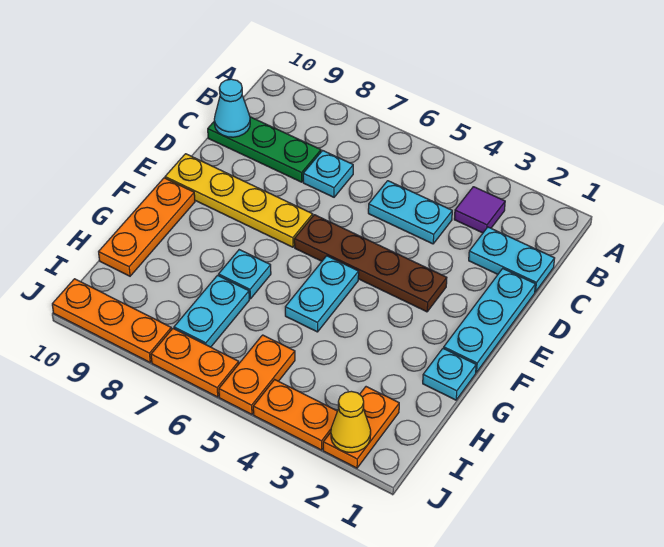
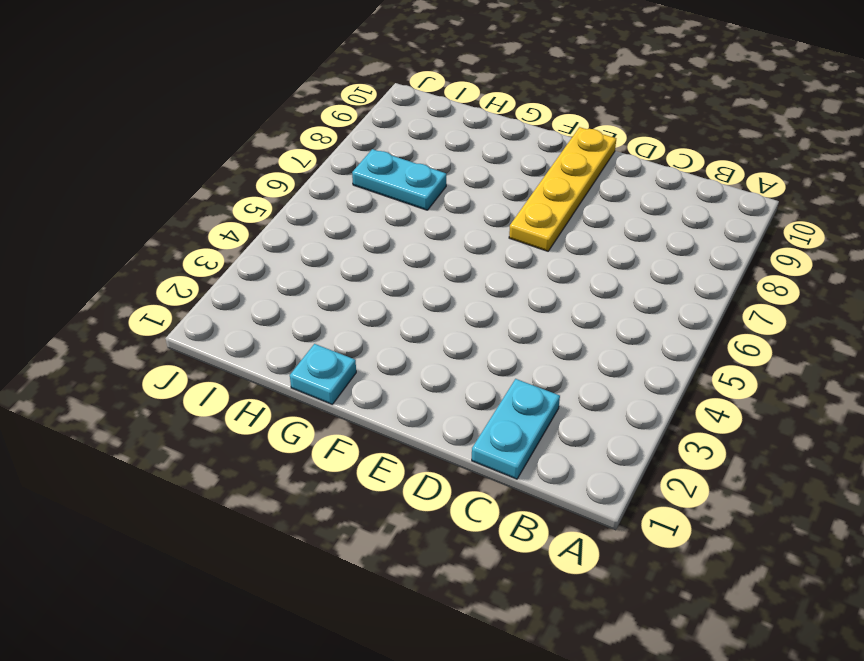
none -> purple tile B3 level 1
none -> cyan plate C4:C5 level 1
none -> cyan plate C7 level 1

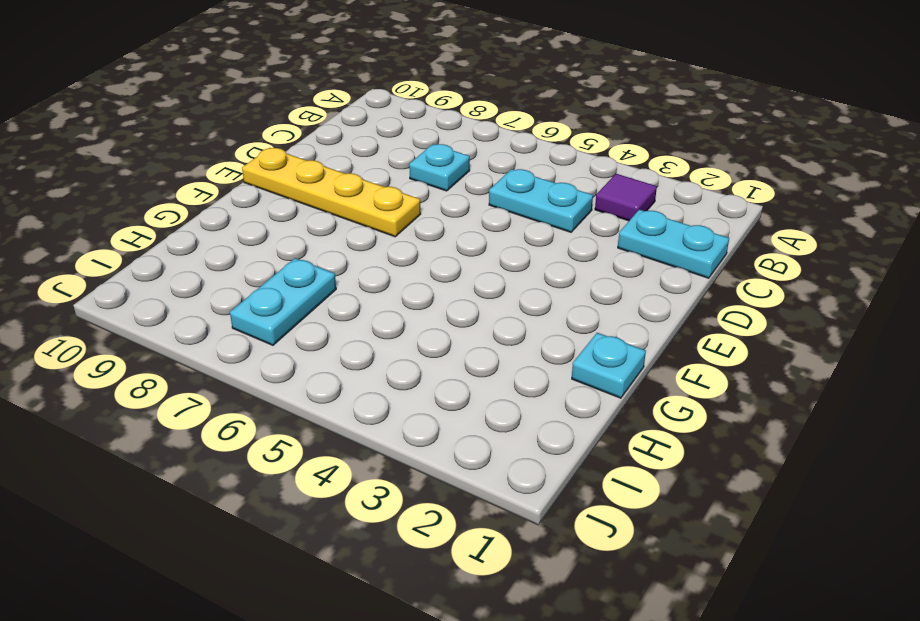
none -> green plate C8:C10 level 1
none -> cyan plate D1:F1 level 1
none -> brown plate E3:E6 level 1

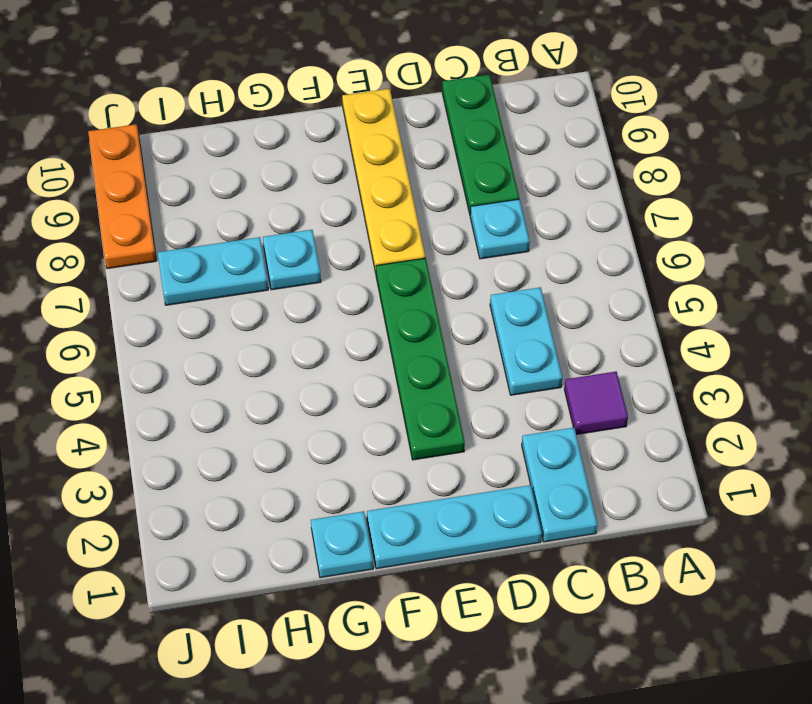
green plate E3:E6 level 1 -> brown plate E3:E6 level 1
none -> cyan plate F5:G5 level 1
none -> orange plate F10:H10 level 1
none -> orange plate I2:J2 level 1

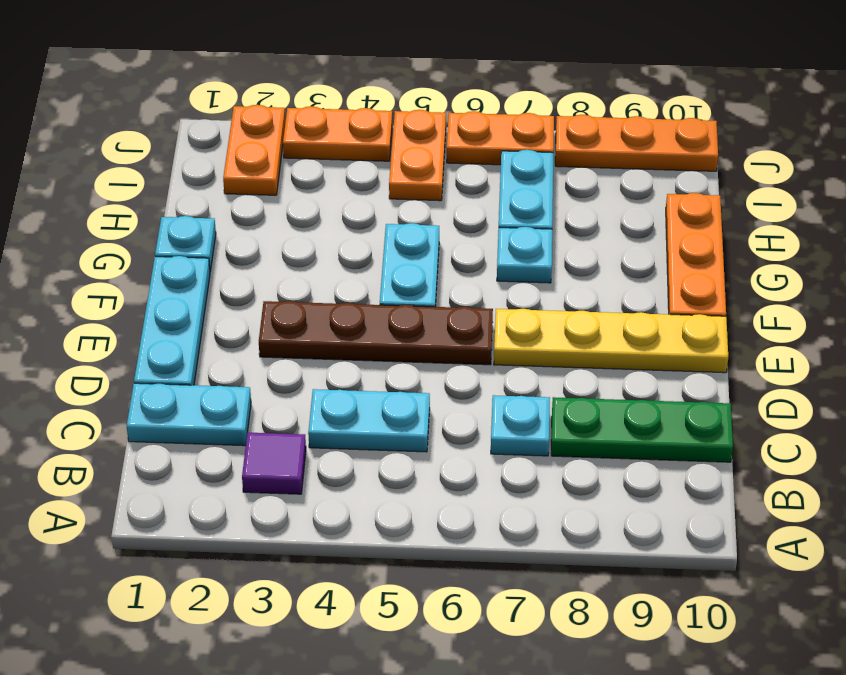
none -> cyan cone C10 level 2
none -> yellow cone J2 level 2

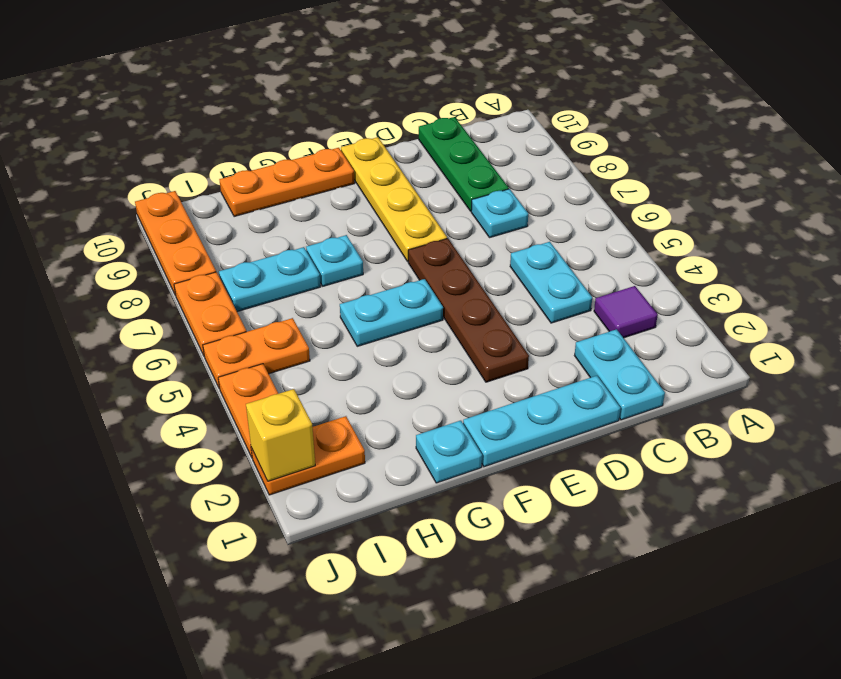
yellow brick J2 level 2 -> yellow cone J2 level 2
none -> cyan cone C10 level 2

